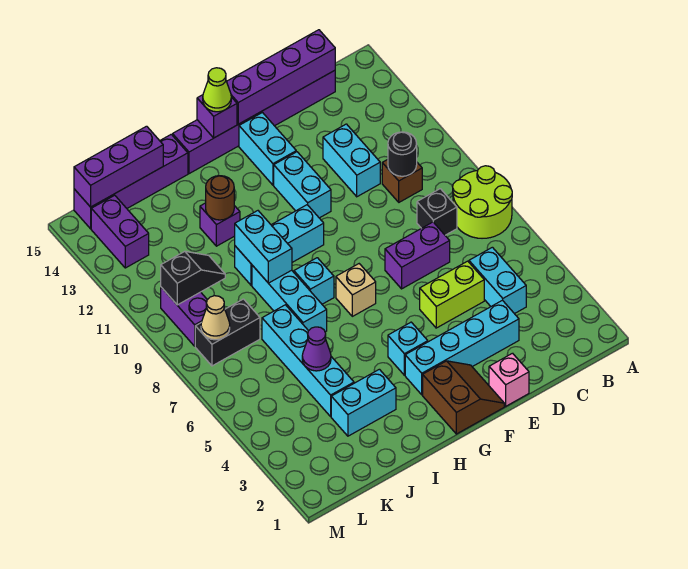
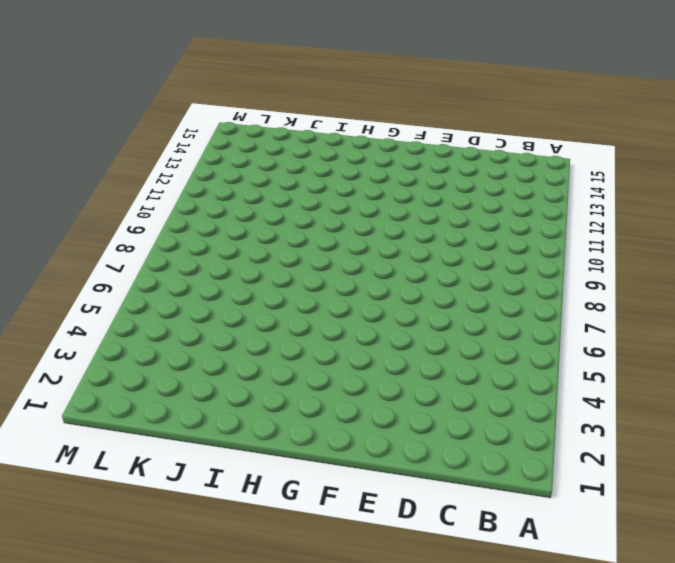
none -> lime round brick A7:B8 level 1
none -> cyan brick C4:C5 level 1
none -> black brick C8 level 1
none -> brown brick C10 level 1

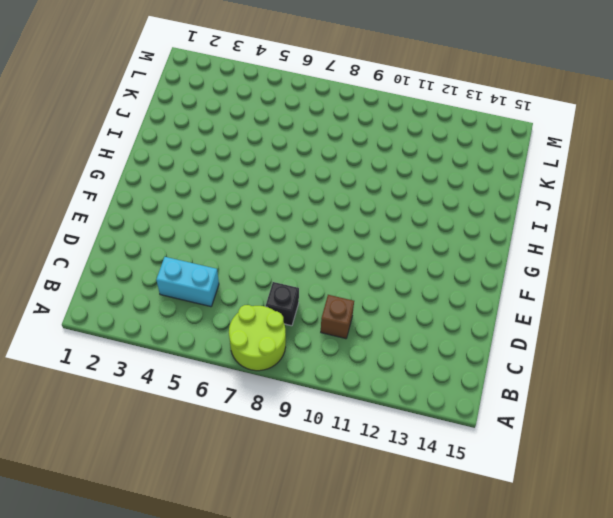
none -> purple brick C15:H15 level 1
none -> cyan brick D3:G3 level 1
none -> lime brick D5:E5 level 1
none -> purple brick D7:E7 level 1

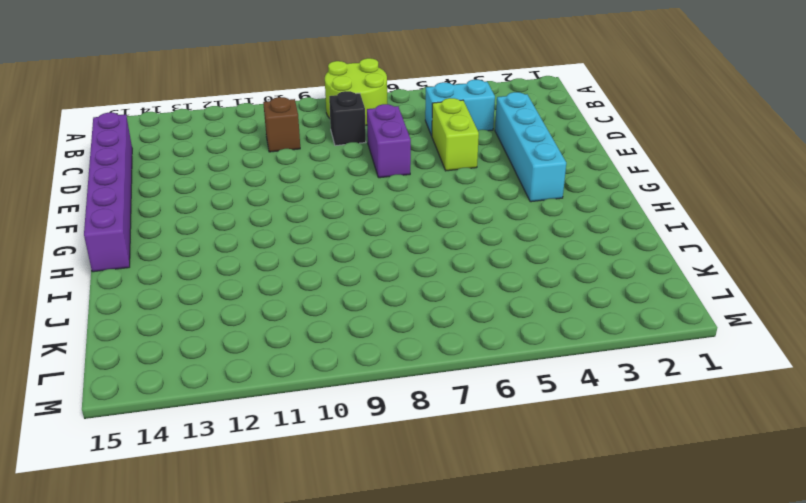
none -> cyan brick D11:D12 level 1
none -> pink brick E1 level 1
none -> brown slope F1:G2 level 1 top G
none -> cyan brick F11:F12 level 1

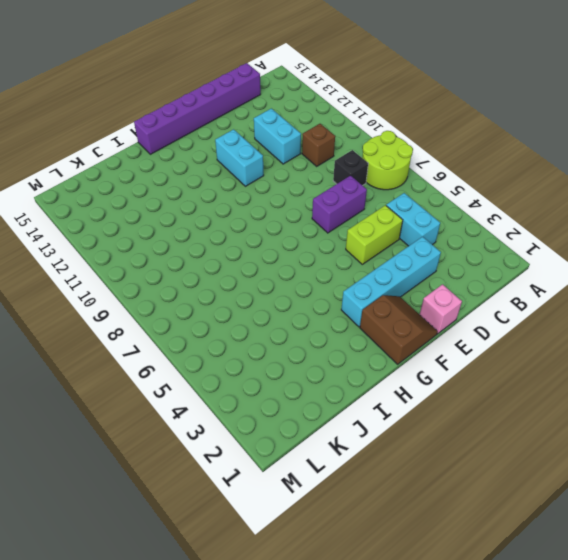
none -> cyan brick F13:F14 level 1
none -> cyan brick G4 level 1
none -> tan brick G7 level 1
none -> cyan brick G10:I10 level 1

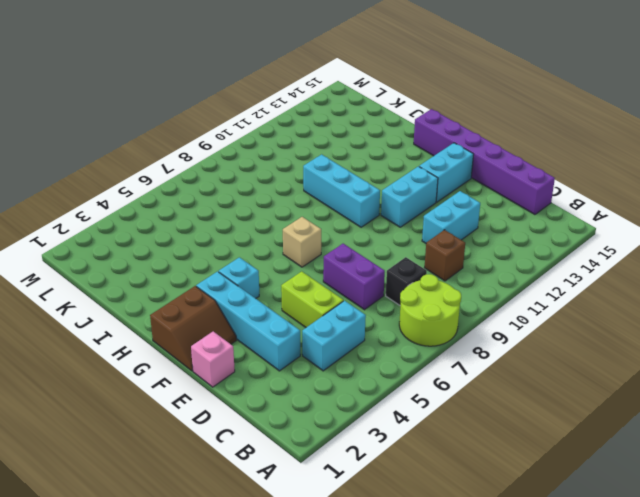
none -> cyan brick H8 level 1
none -> cyan brick I3:J3 level 1
none -> cyan brick I7:I9 level 1
none -> purple brick I12 level 1

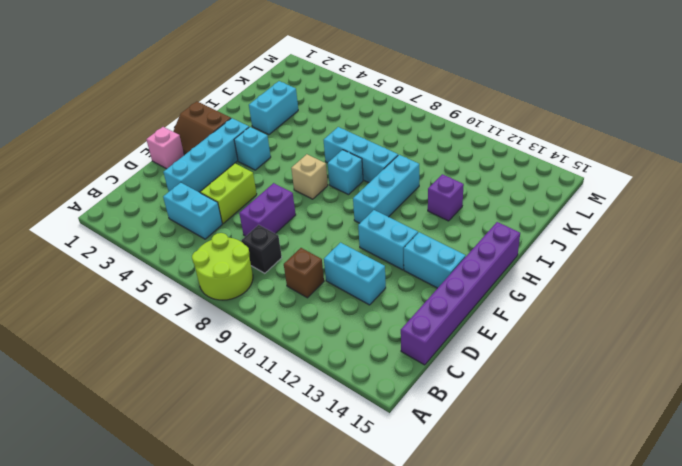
none -> purple brick I15:L15 level 1
none -> cyan brick J4:J7 level 1
none -> black brick K8:L8 level 1
none -> purple brick L9:L10 level 1

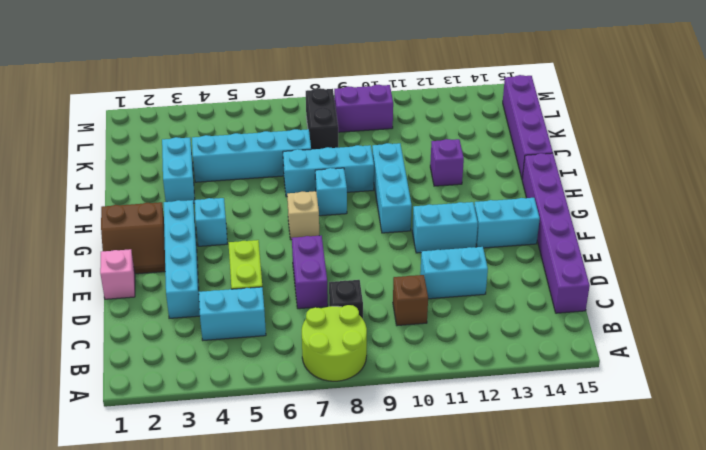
none -> purple brick L13:L14 level 1
none -> black round brick C10 level 2
none -> purple brick C15:F15 level 2
none -> purple brick G15 level 2

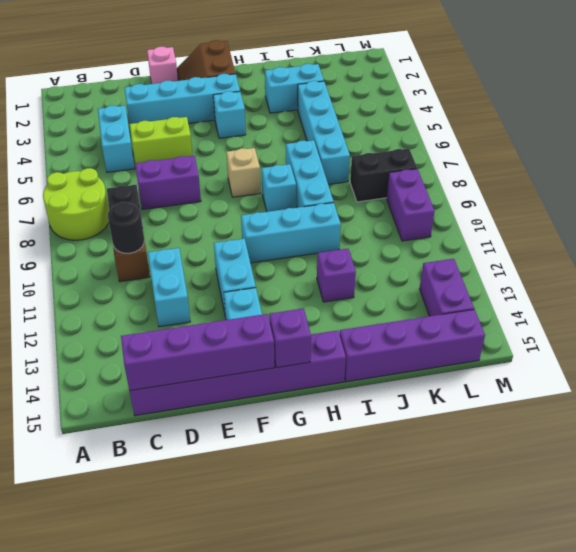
none -> cyan brick I9:I10 level 2
none -> brown round brick I12 level 2
none -> purple cone J5 level 2
none -> purple brick J15:L15 level 2

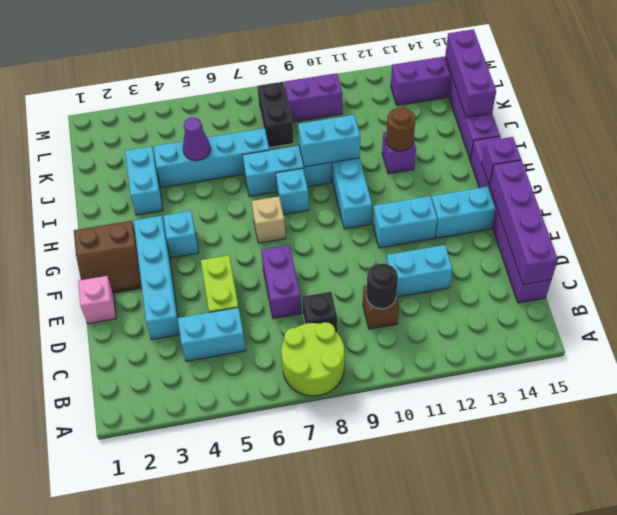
none -> black slope K10:L10 level 2 top L
none -> tan cone L8 level 2
none -> lime cone G15 level 3

